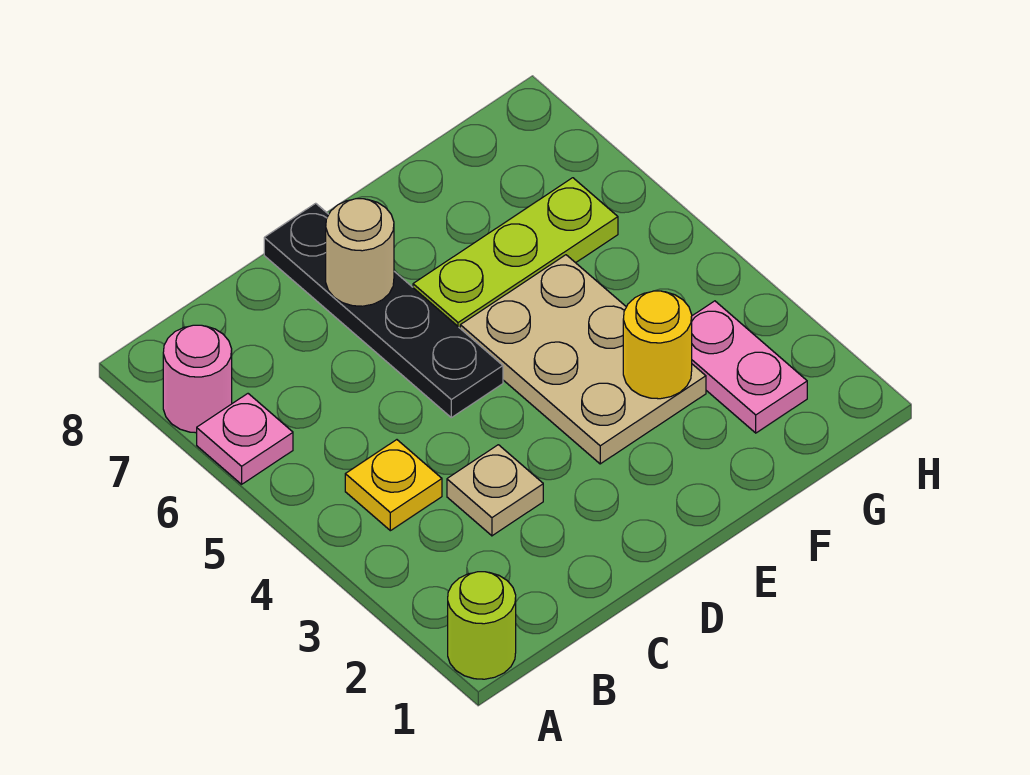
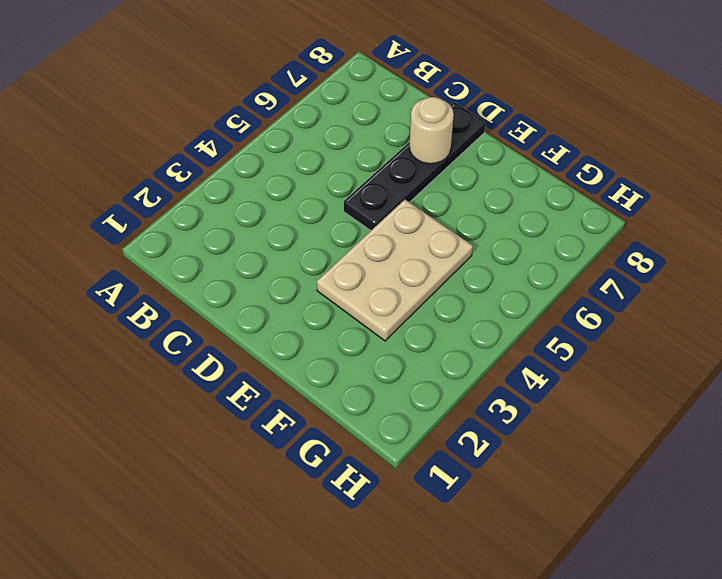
none -> lime round brick A1 level 1
none -> pink plate A6 level 1

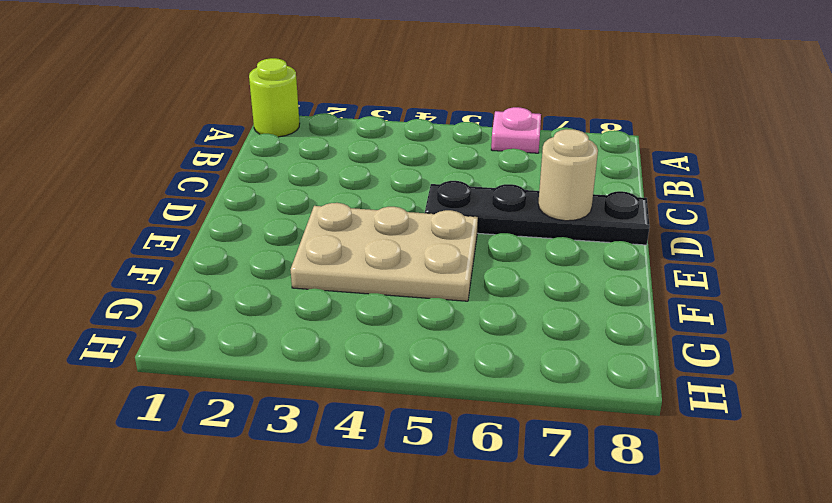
none -> pink round brick A7 level 1
none -> yellow plate B4 level 1

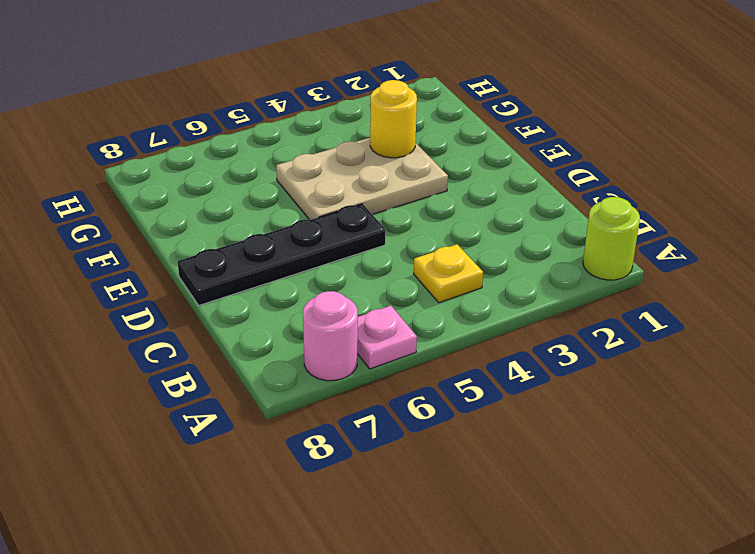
none -> tan plate C3 level 1
none -> lime plate E6:G6 level 1

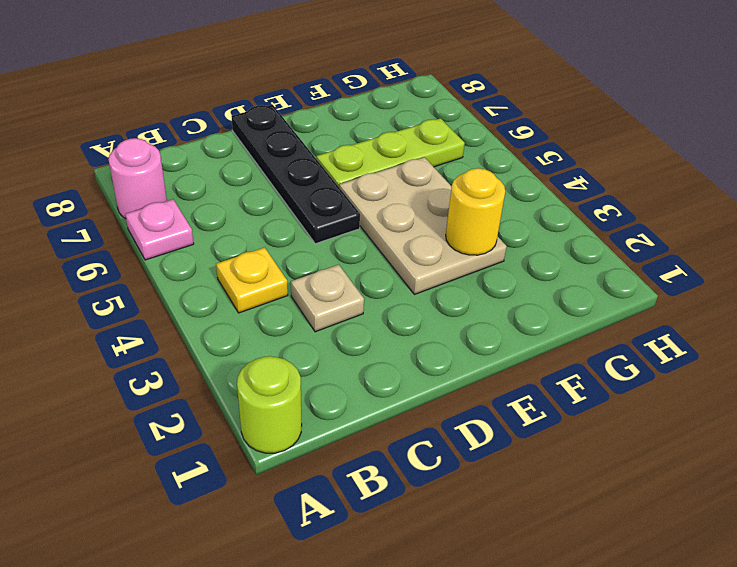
none -> pink plate G2:G3 level 1
none -> tan round brick D7 level 2

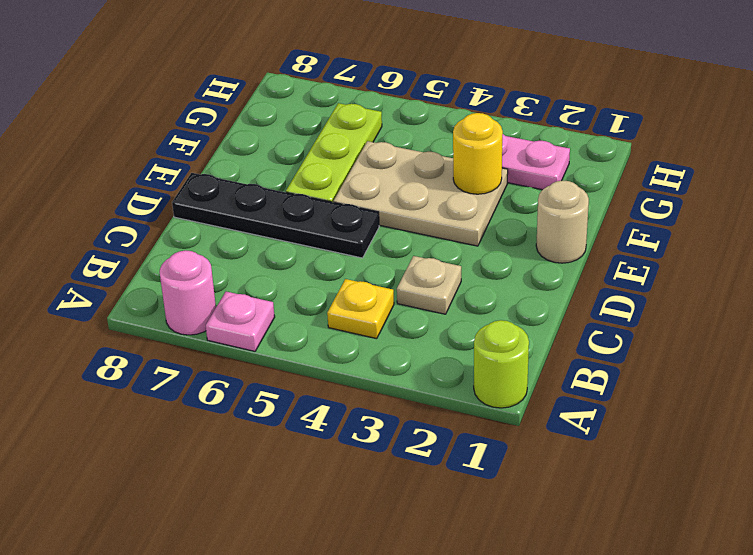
tan round brick E1 level 1 -> tan round brick D7 level 2

